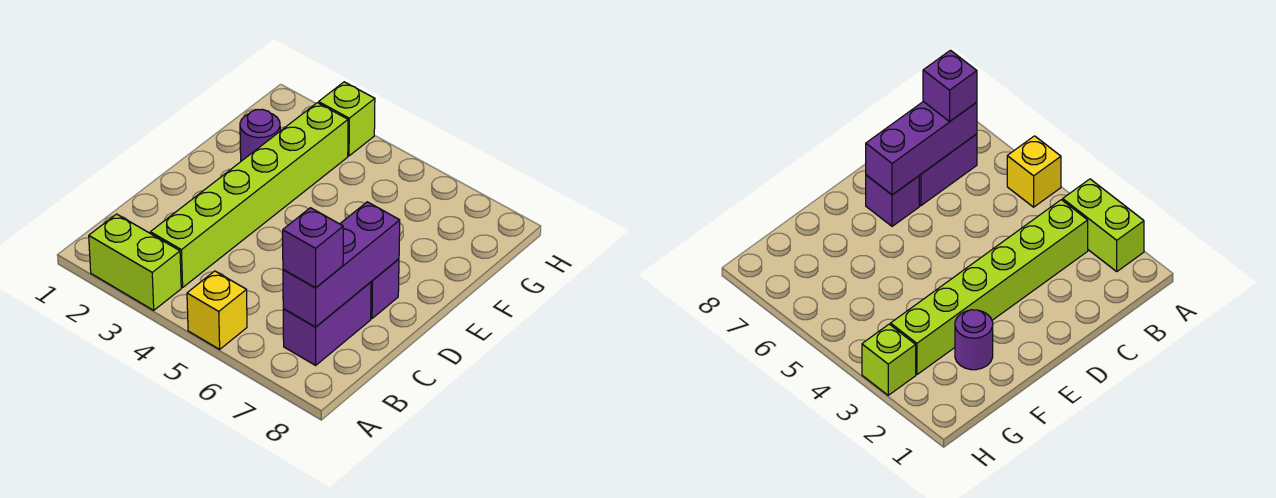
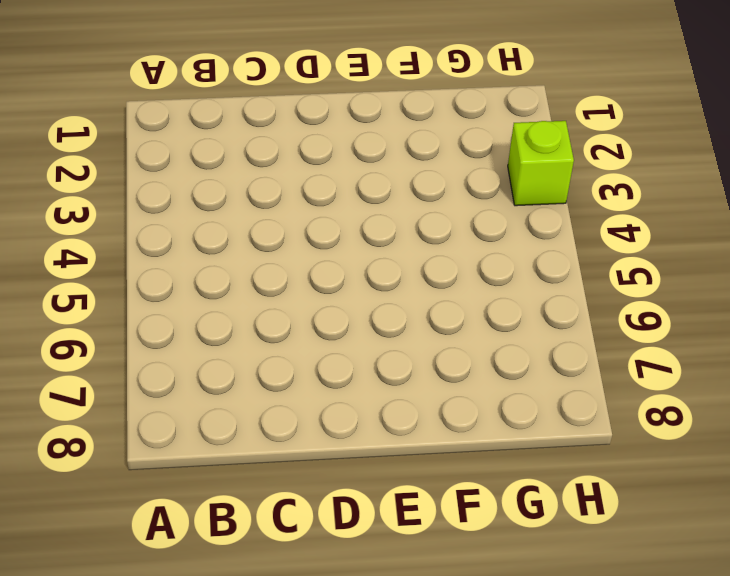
none -> lime brick A2:A3 level 1
none -> yellow brick A5 level 1

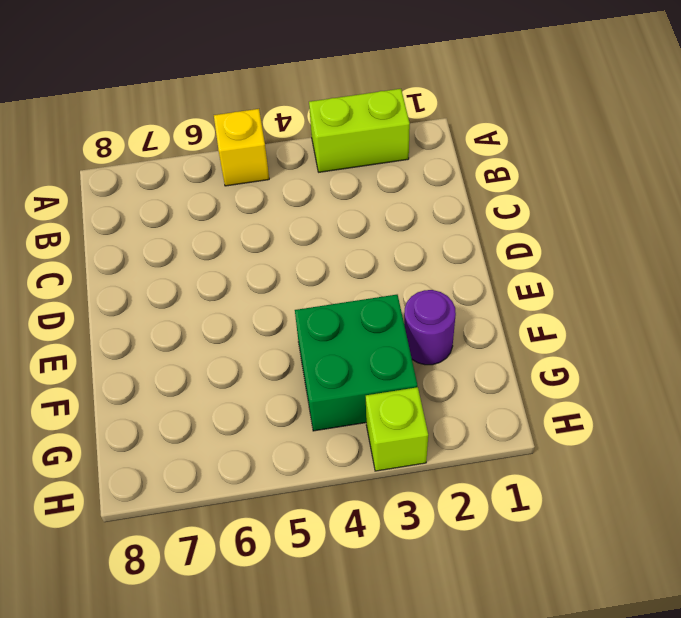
green brick F3:G4 level 1 -> lime brick B3:G3 level 1
none -> purple brick B7:C7 level 1
none -> purple brick D7 level 1

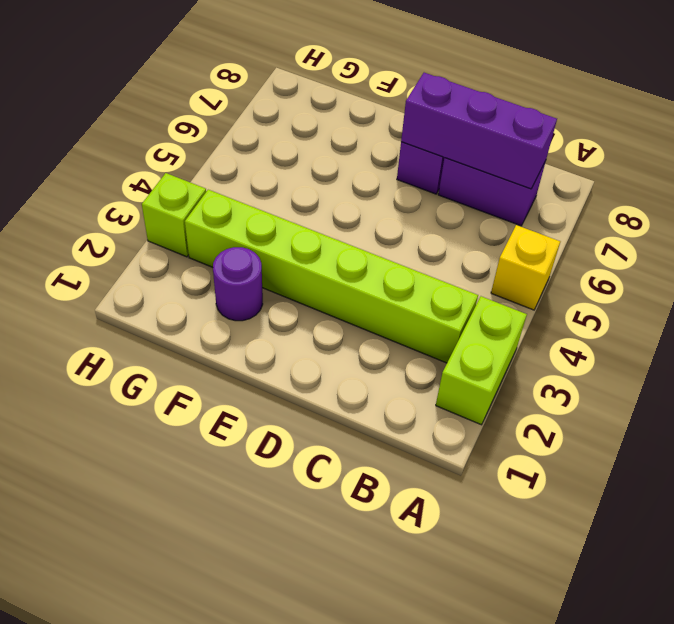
none -> purple brick B7 level 3

